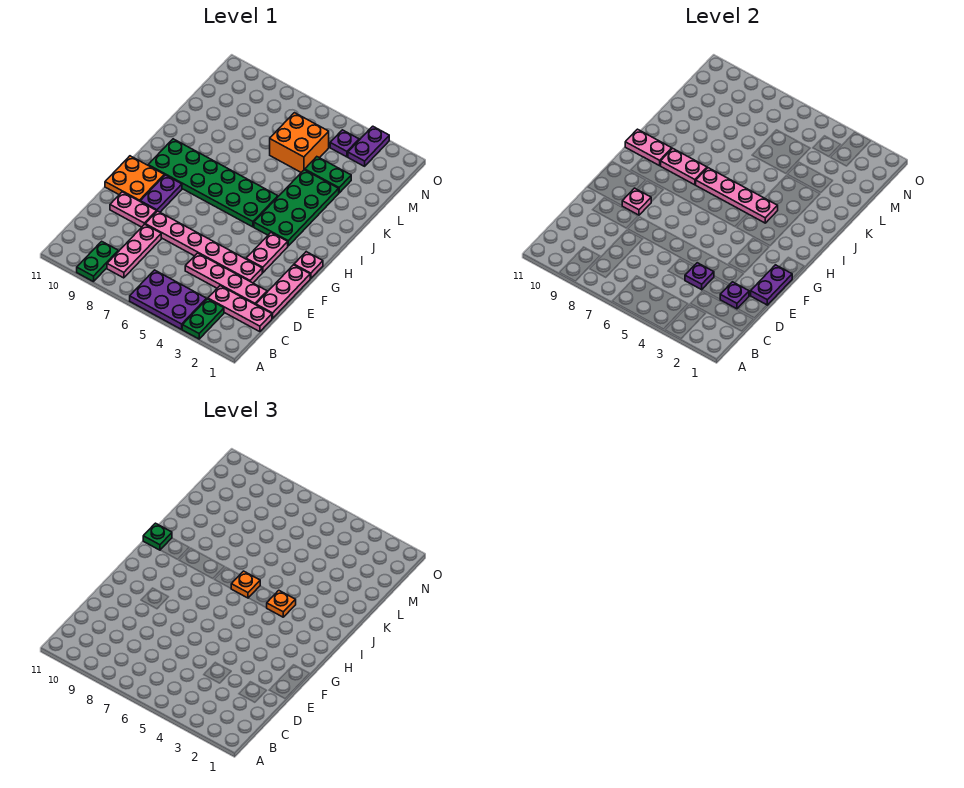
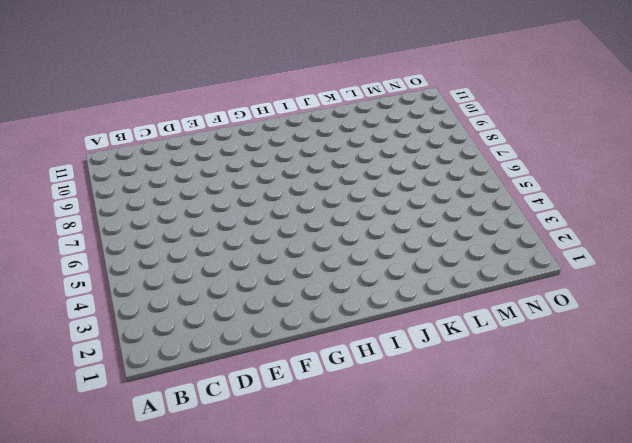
none -> green plate A3:B3 level 1
none -> purple plate A4:B6 level 1
none -> green plate A9:B9 level 1

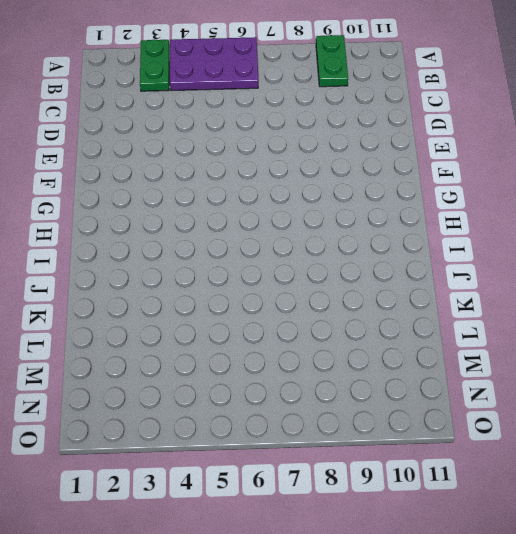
none -> pink plate B8:D8 level 1
none -> pink plate C1:C3 level 1
none -> pink plate D1:F1 level 1

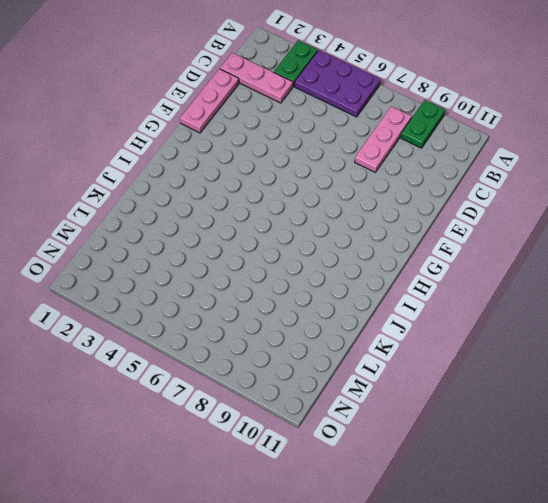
none -> pink plate D2:D5 level 1
none -> pink plate E3:E8 level 1
none -> pink plate E9:E10 level 1

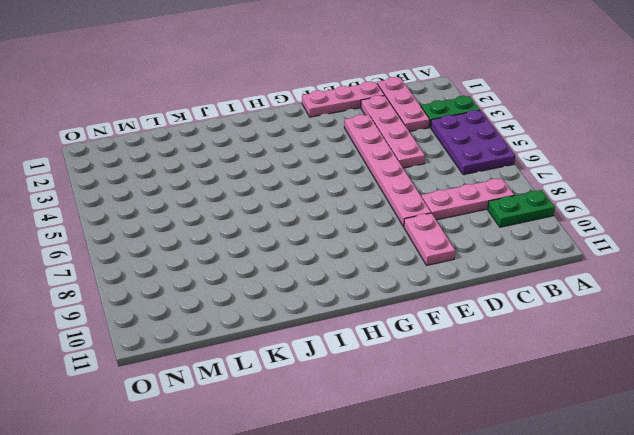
none -> pink plate F3:G3 level 1
none -> purple plate F9:G9 level 1
none -> orange plate F10:G11 level 1

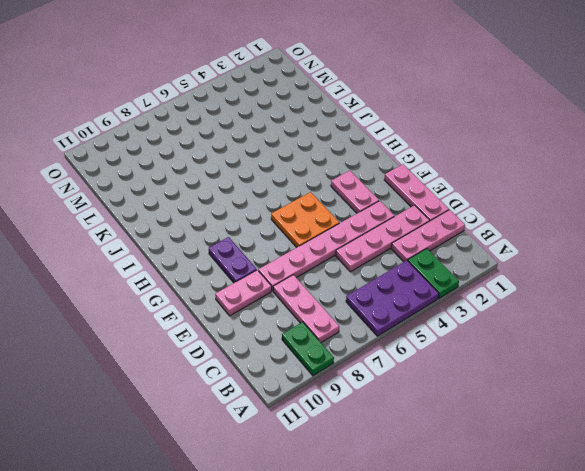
orange plate F5:G6 level 1 -> orange plate F10:G11 level 1
none -> pink plate G1 level 1
none -> green plate H3:K4 level 1
none -> green plate H5:I10 level 1

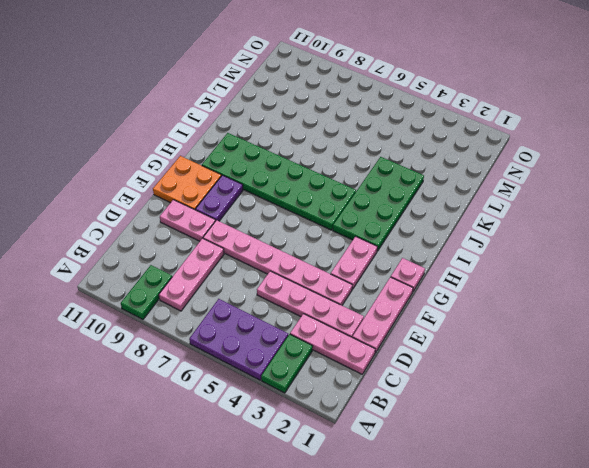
none -> green plate L3:L4 level 1
none -> orange brick L5:M6 level 1
none -> purple plate N3:O3 level 1

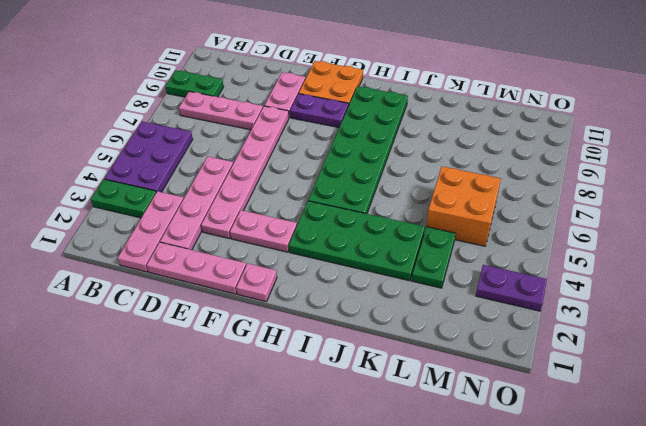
none -> purple plate N4 level 1
none -> purple plate D2 level 2
none -> purple plate D4 level 2

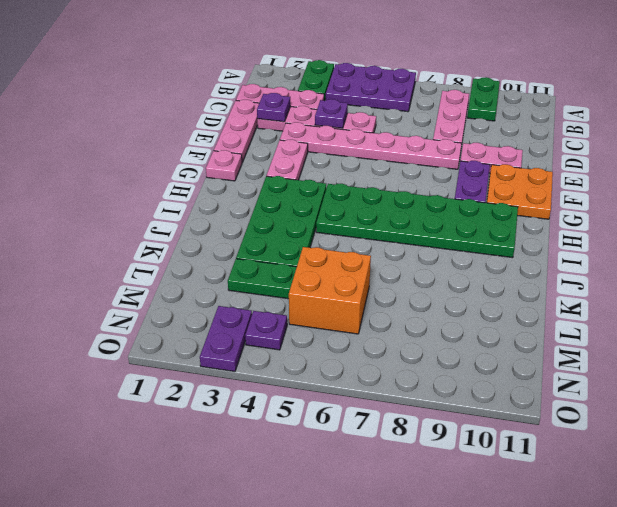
none -> purple plate E1:F1 level 2
none -> pink plate F9 level 2
none -> pink plate I4:I7 level 2

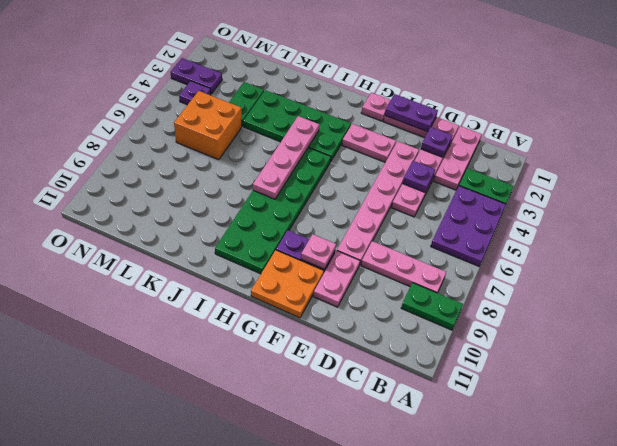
none -> pink plate I8:I9 level 2
none -> pink plate I10:I11 level 2
none -> orange plate I4 level 3

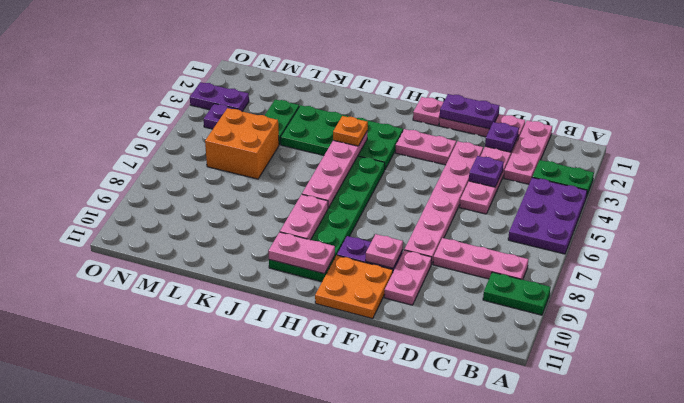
pink plate H10:I10 level 2 -> pink plate I10:I11 level 2
none -> orange plate I6 level 3
none -> green plate I11 level 3

